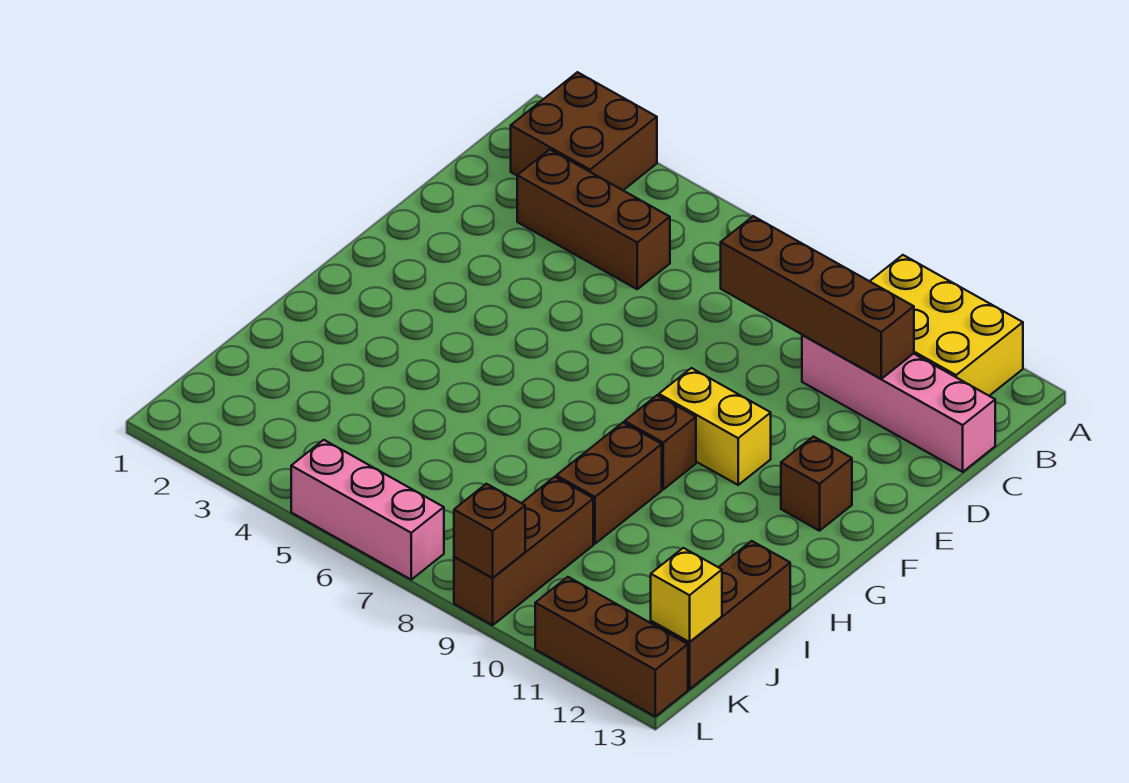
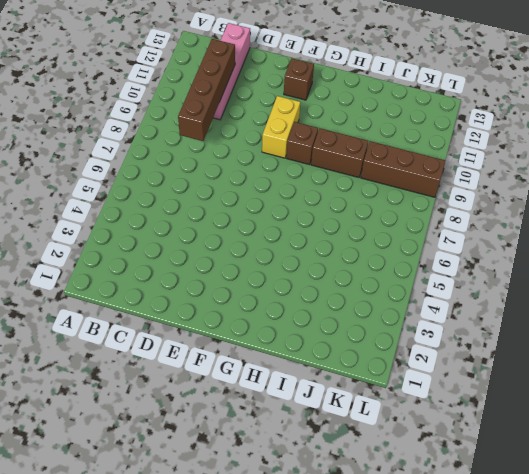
none -> brown brick A2:B3 level 1
none -> yellow brick A10:B12 level 1
none -> brown brick C3:C5 level 1

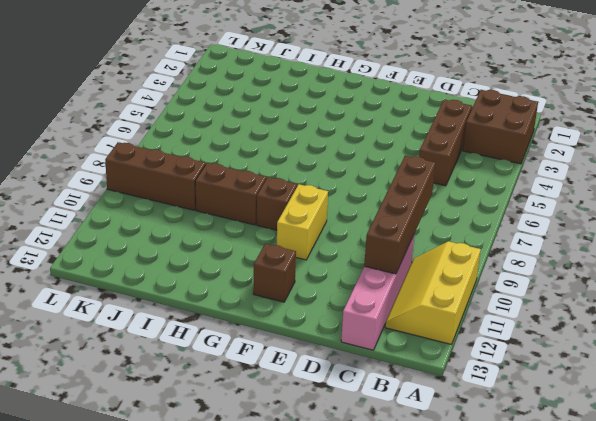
yellow slope A10:B12 level 1 top A -> yellow brick A10:B12 level 1
none -> brown brick I13:K13 level 1
none -> pink brick L5:L7 level 1
none -> brown brick L11:L13 level 1

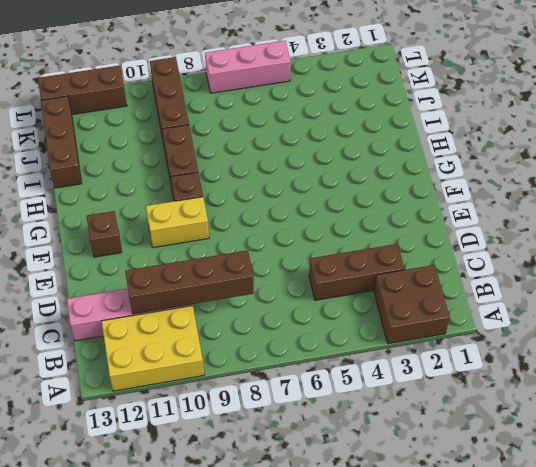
none -> yellow brick K13 level 2
none -> brown brick L9 level 2

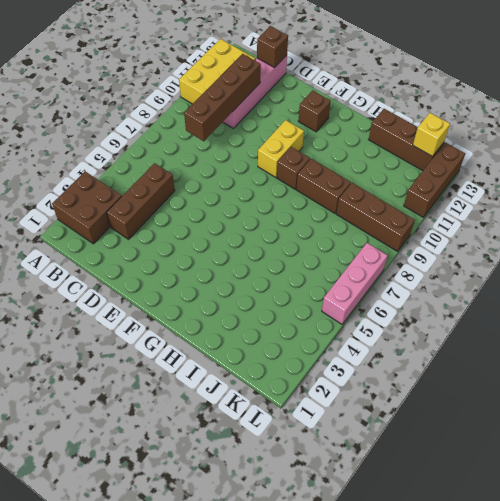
brown brick C13 level 2 -> brown brick L9 level 2

